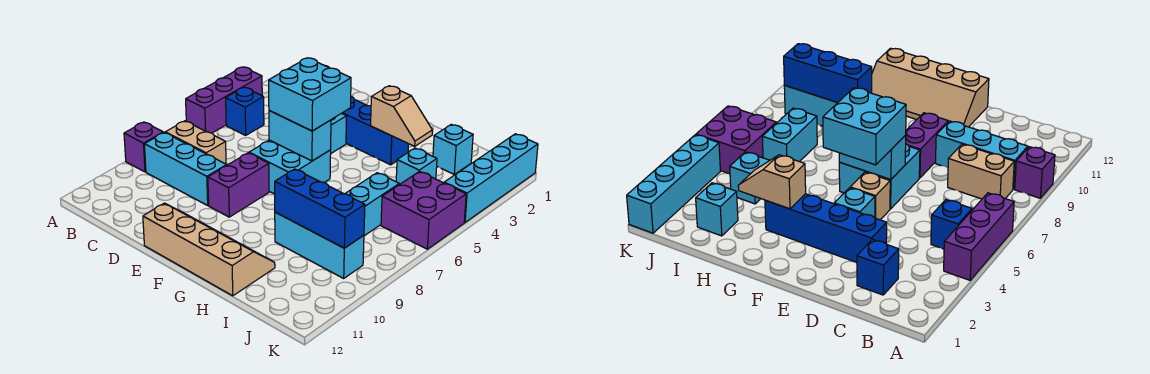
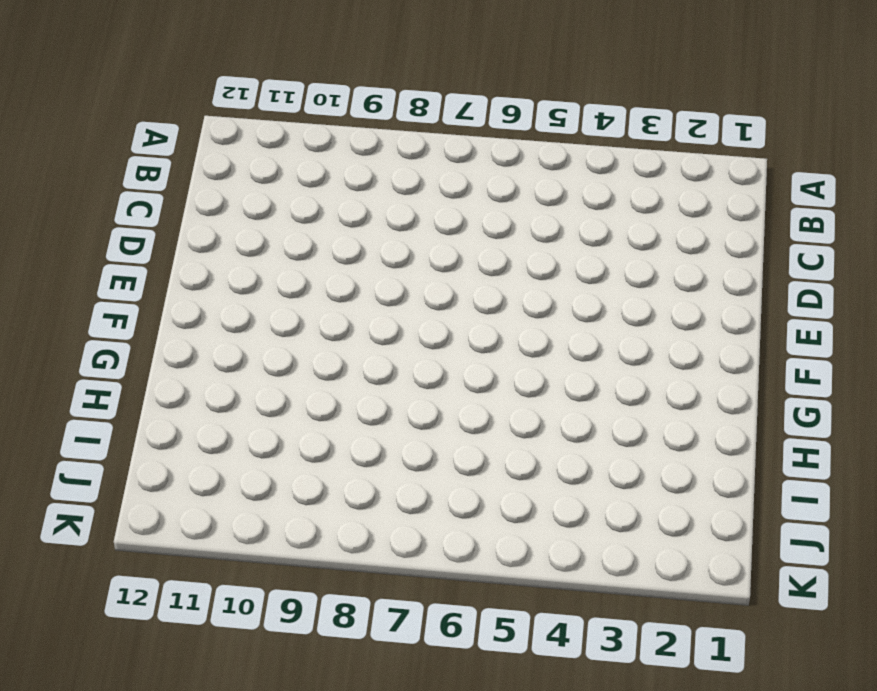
none -> purple brick A4:A6 level 1
none -> purple brick A9 level 1
none -> blue brick B5 level 1

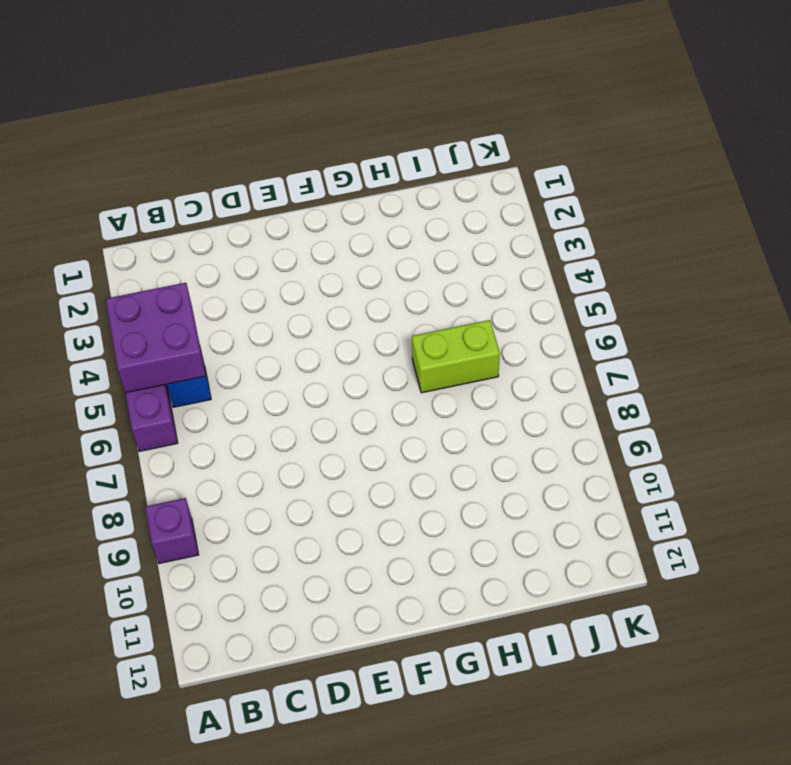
purple brick A4:B5 level 2 -> purple brick J5:K6 level 1
lime brick H6:I6 level 1 -> cyan brick I6:I7 level 1
none -> tan brick B8:C8 level 1
none -> cyan brick B9:D9 level 1
none -> blue brick C2 level 1

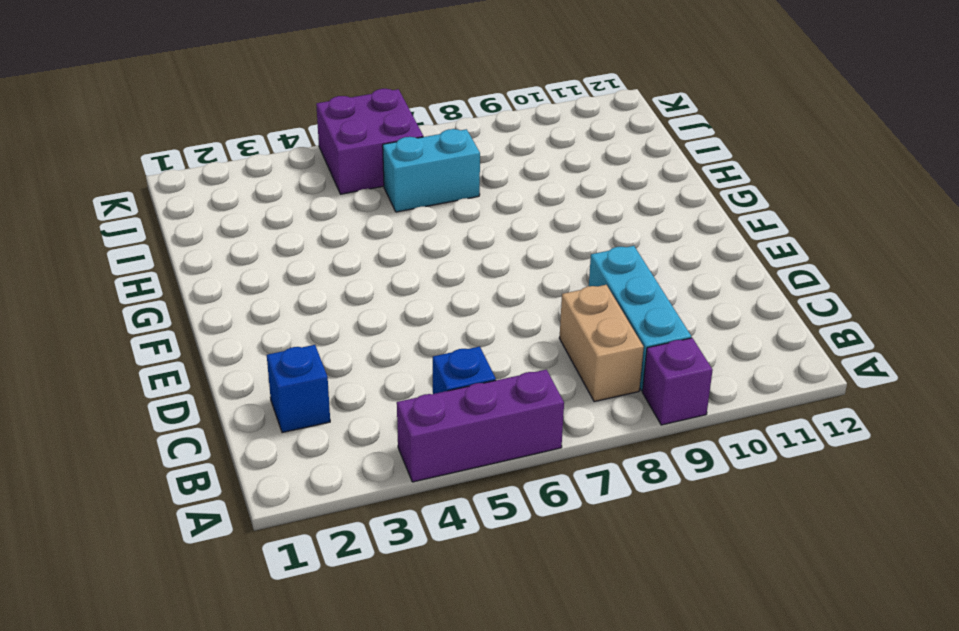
none -> blue brick D3:G3 level 1
none -> cyan brick E4 level 1
none -> tan brick E5 level 1

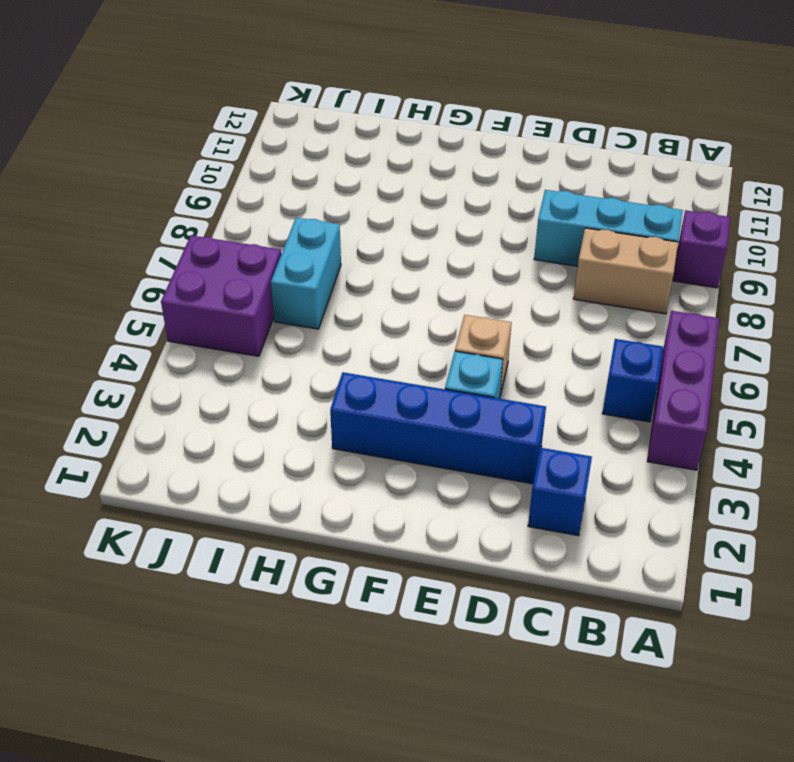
none -> cyan brick E6:F7 level 1
none -> purple brick E8:E9 level 1
none -> tan slope E11:H12 level 1 top 12

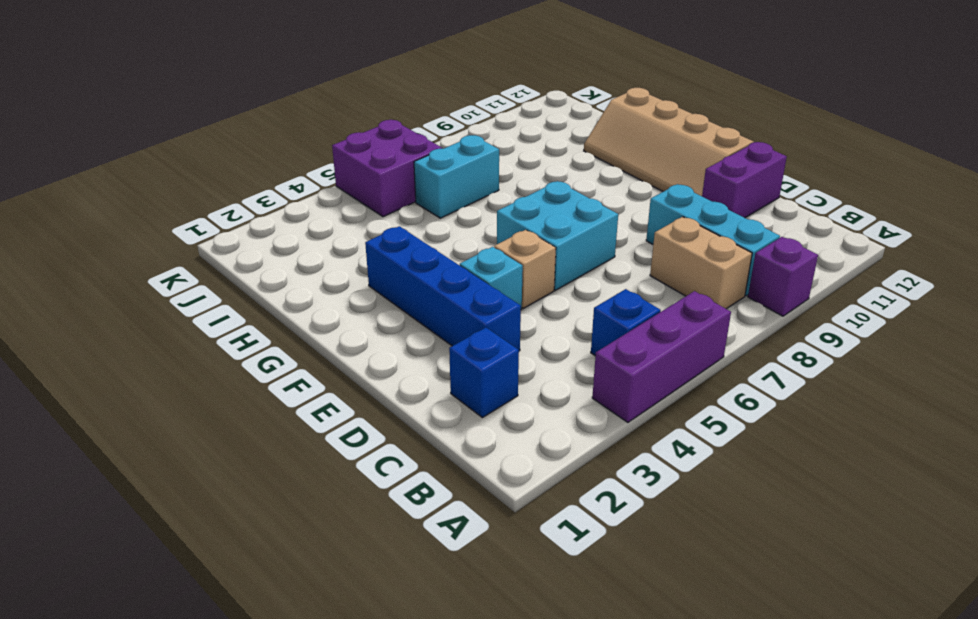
purple brick D11:D12 level 1 -> purple brick E8:E9 level 1
none -> cyan brick H9:J9 level 1
none -> cyan brick I2 level 1
none -> cyan brick I4 level 1

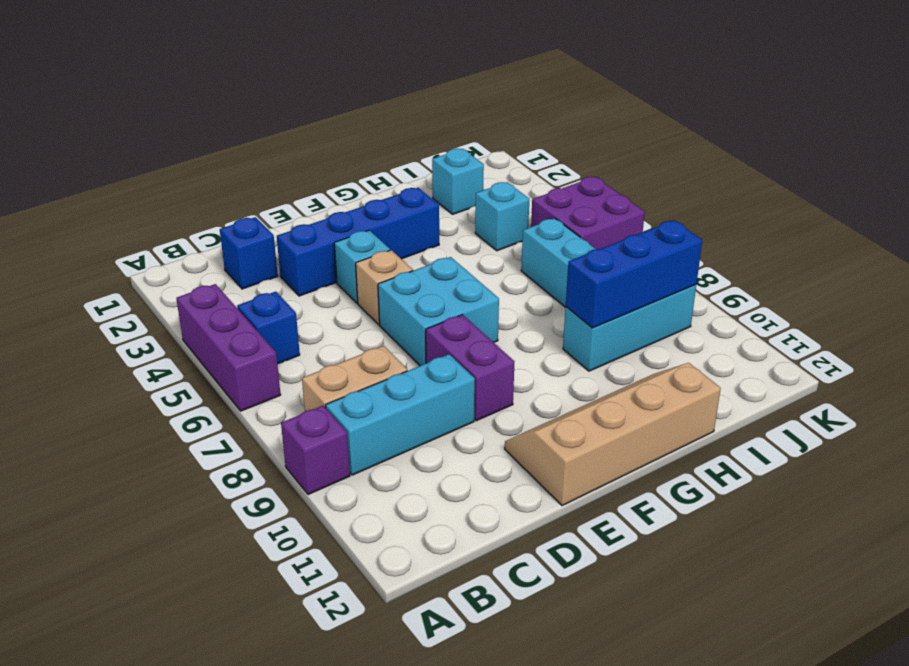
none -> cyan brick K1:K4 level 1
none -> cyan brick E6:F6 level 2
none -> tan slope G3:H3 level 2 top G

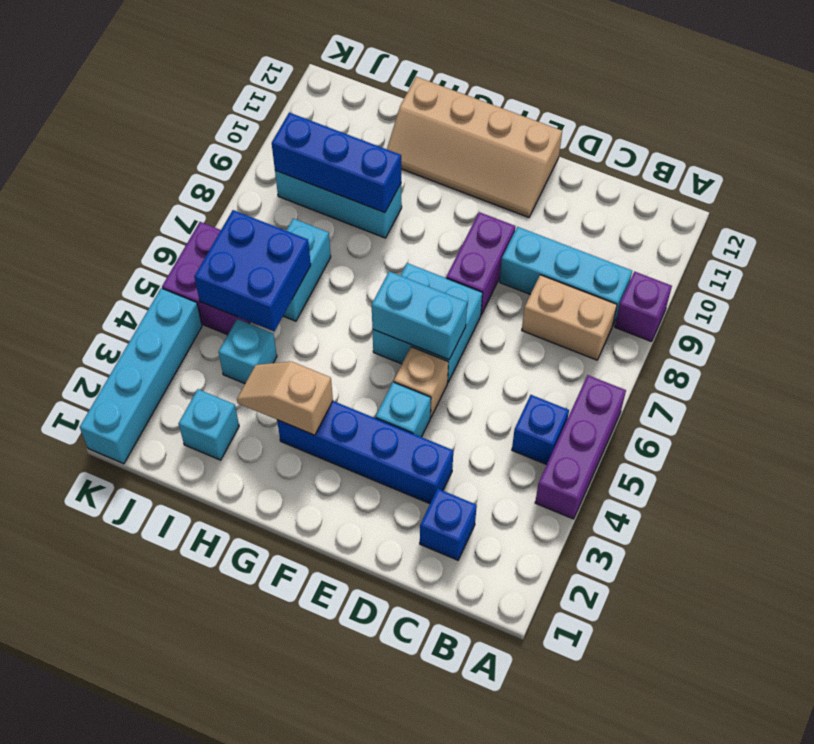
blue brick I5:J6 level 2 -> none
none -> cyan brick E5:F6 level 3

